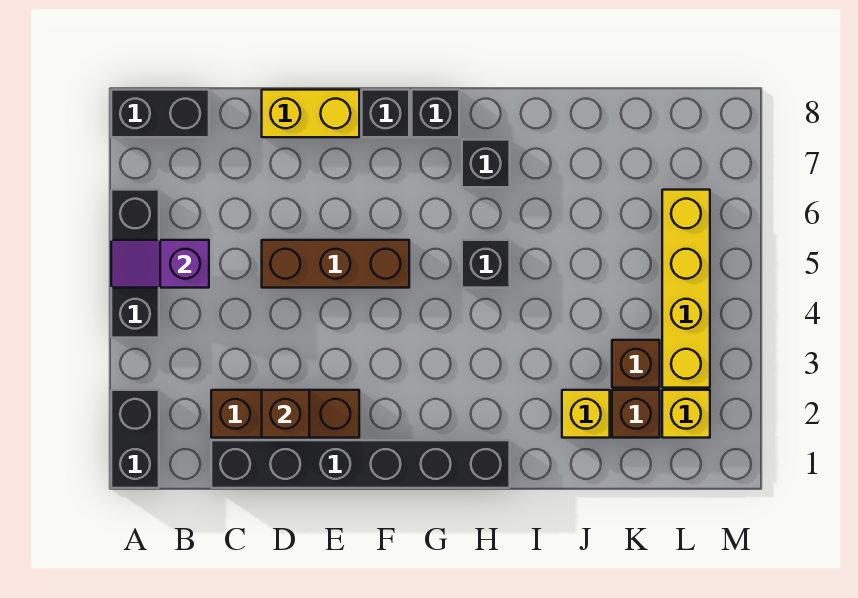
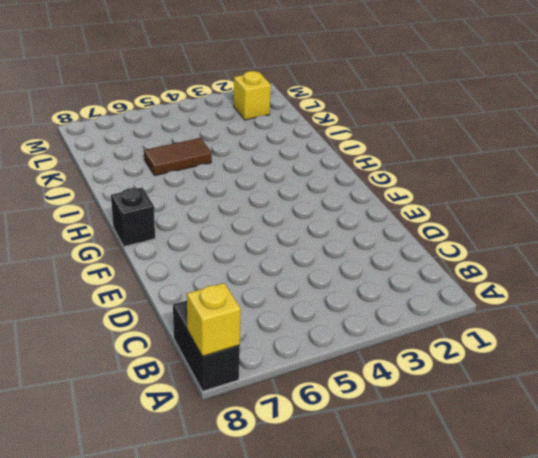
yellow brick A8 level 2 -> yellow brick J2 level 1
brown tile J5:J6 level 1 -> none
none -> black brick A1:A2 level 1
none -> black brick A4:A6 level 1
none -> black brick C1:H1 level 1

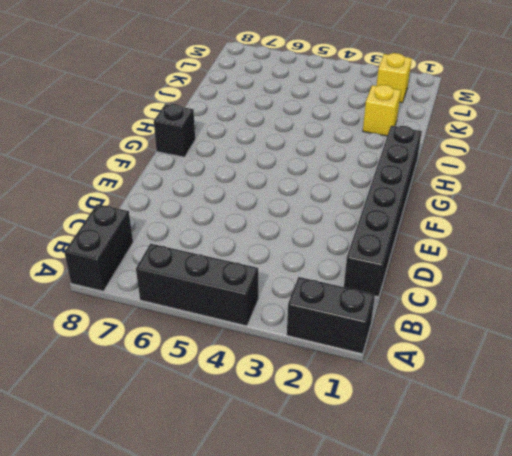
none -> brown brick C2:E2 level 1
none -> brown brick D5:F5 level 1
none -> yellow brick D8:E8 level 1

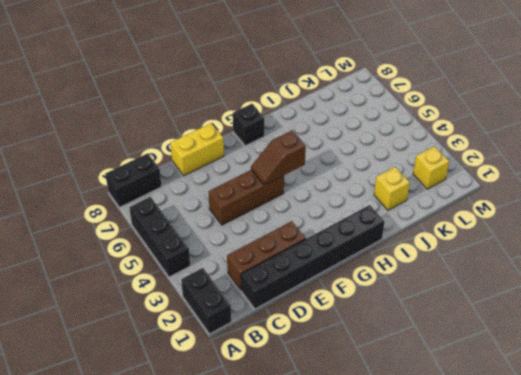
brown slope F5:G5 level 2 top G -> none
none -> black brick F8 level 1
none -> black brick H5 level 1
none -> black brick H7 level 1

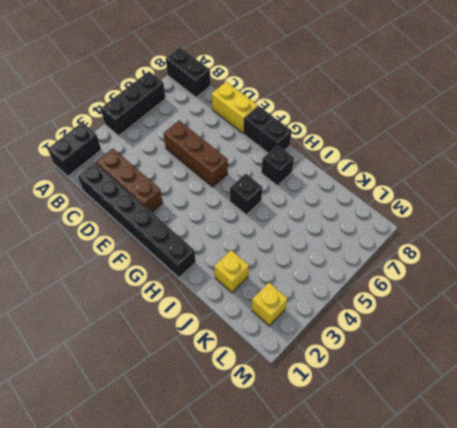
none -> brown brick K2 level 1
none -> brown brick K3 level 1
none -> yellow brick L3:L6 level 1

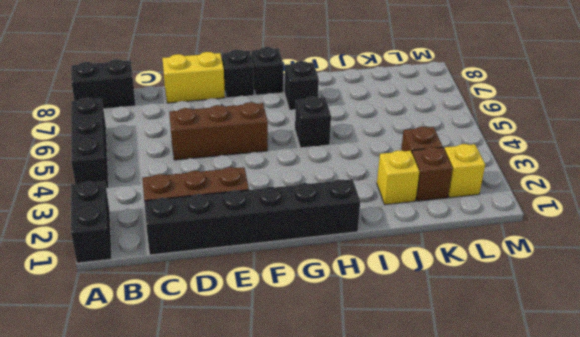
none -> yellow brick L3:L6 level 1
none -> purple slope A5:B5 level 2 top B
none -> brown brick D2 level 2

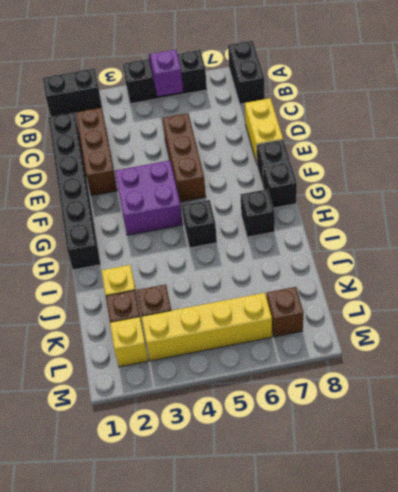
purple brick F3:G4 level 1 -> none
brown brick L7 level 1 -> brown brick D2 level 2

